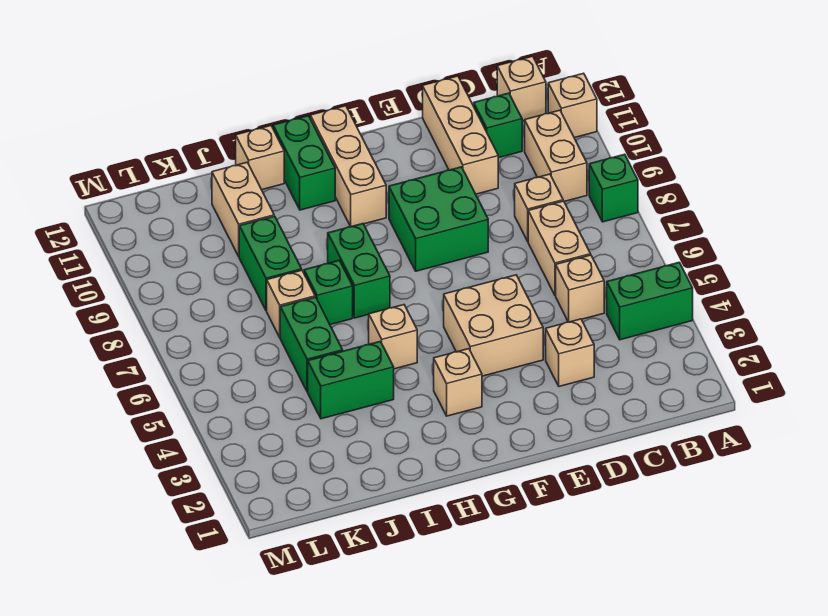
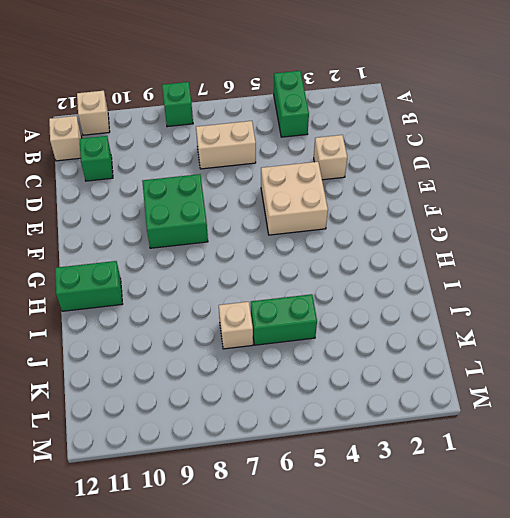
none -> tan brick B9:B10 level 1
none -> tan brick C5 level 1
none -> tan brick C8 level 1

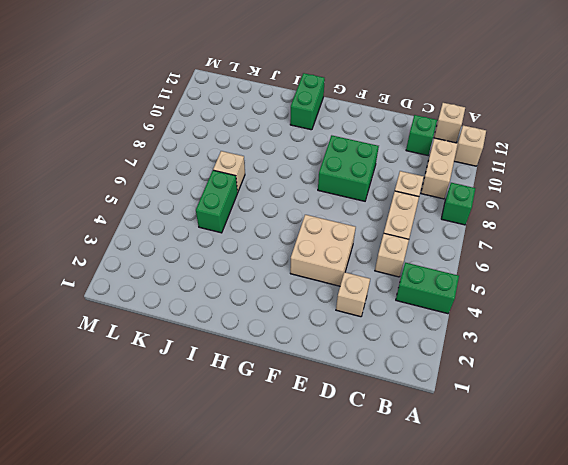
none -> tan brick D10:D12 level 1
none -> tan brick G3 level 1
none -> tan brick G10:G12 level 1

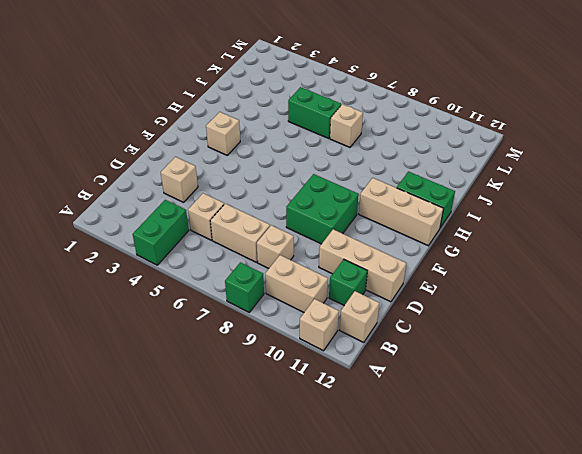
none -> tan brick E4:F5 level 1
none -> tan brick H5 level 1
none -> green brick H7:H8 level 1

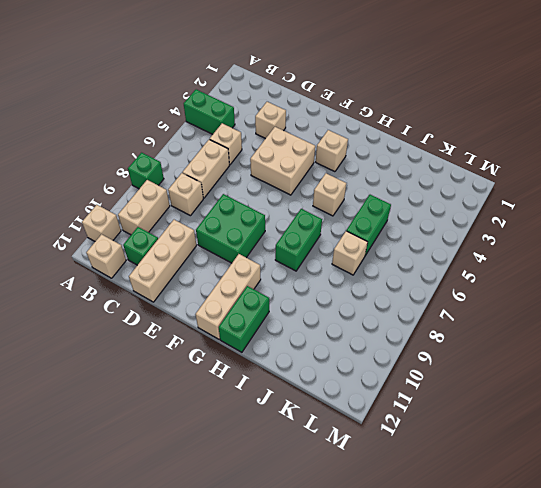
none -> green brick I4:J4 level 1
none -> green brick I7 level 1
none -> tan brick I12 level 1

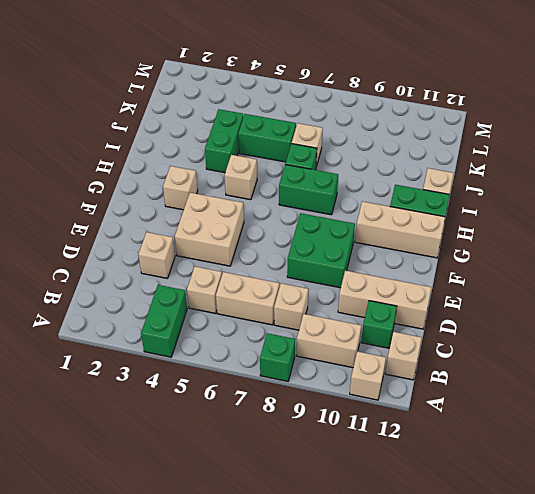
none -> green brick J8:J9 level 1
none -> tan brick J10:J11 level 1

